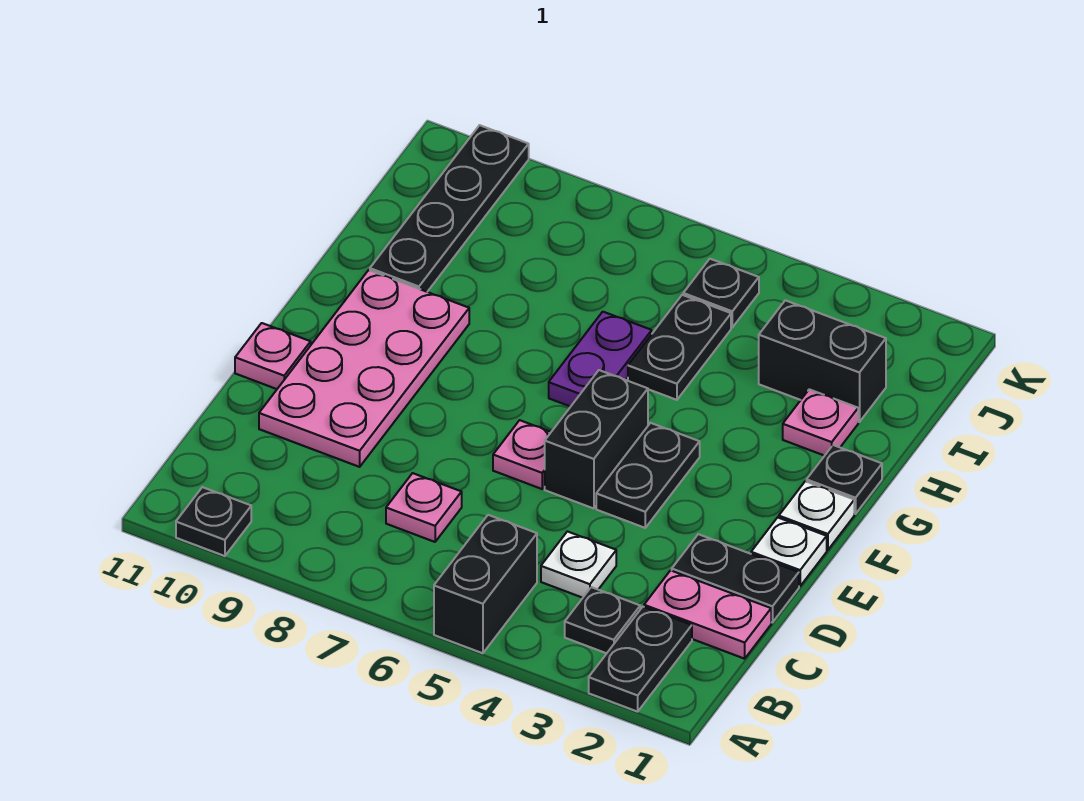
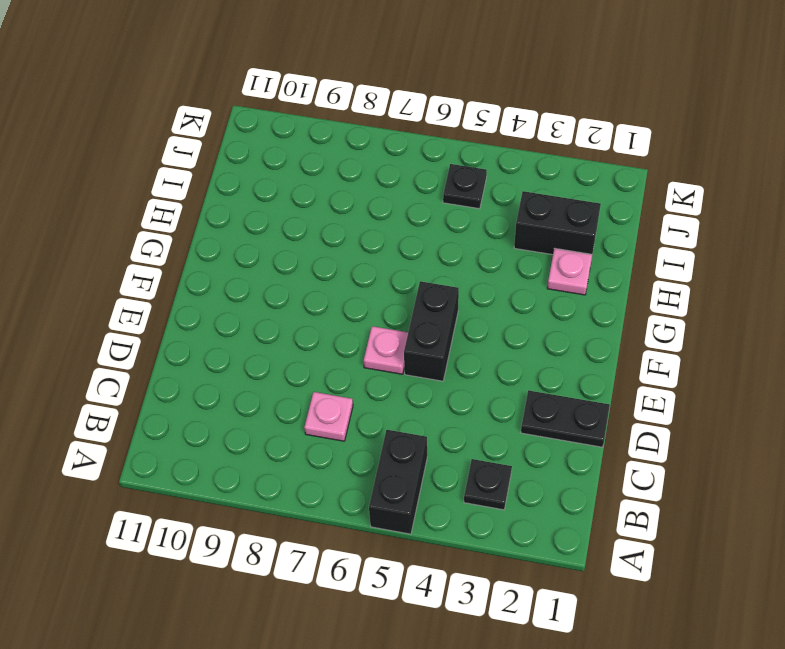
none -> black plate A2:B2 level 1
none -> black plate A10 level 1
none -> pink plate C1:C2 level 1

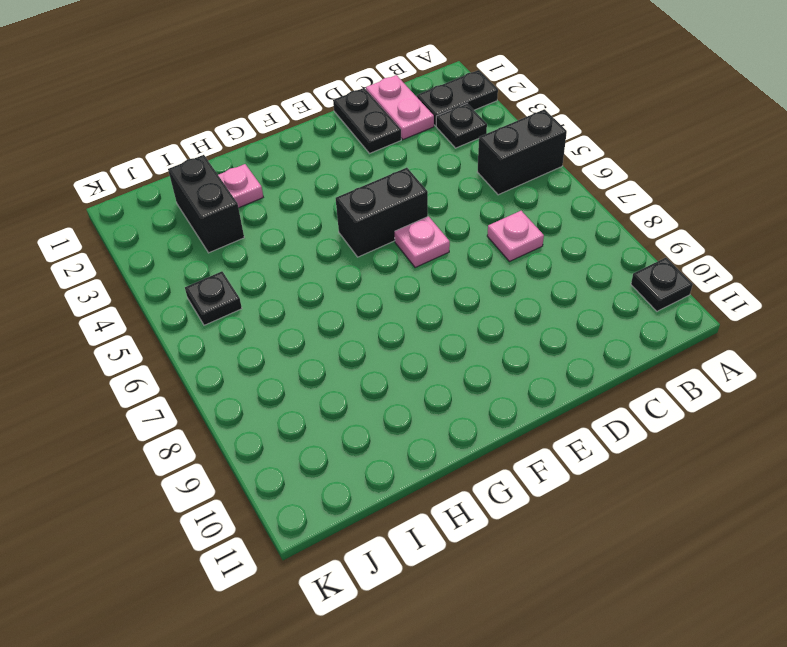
none -> white plate C4 level 1
none -> pink plate D9:G10 level 1
none -> white plate E1 level 1

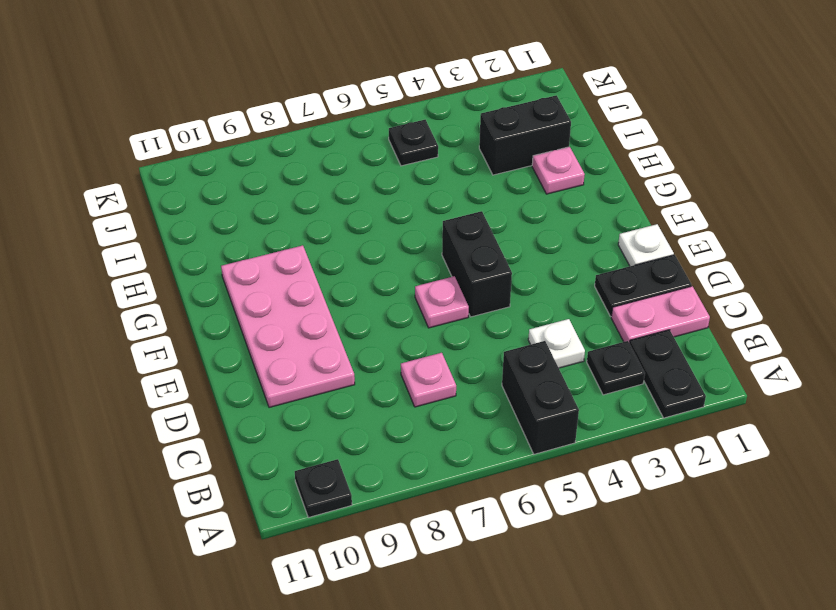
none -> black plate E4:F4 level 1
none -> pink plate E11 level 1
none -> white plate F1 level 1

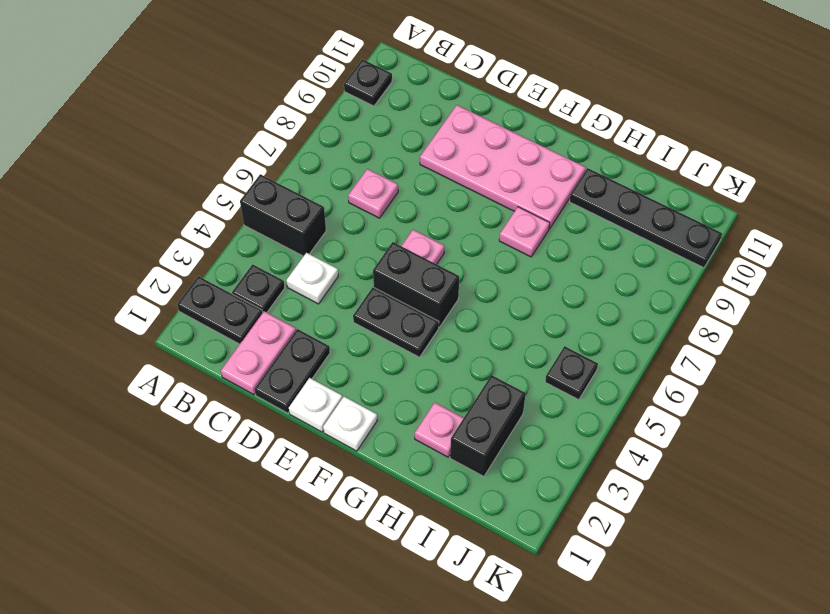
pink plate G8 level 1 -> pink plate E11 level 1
none -> black plate G1 level 1
none -> purple plate G6:H6 level 1
none -> black plate H5:I5 level 1

